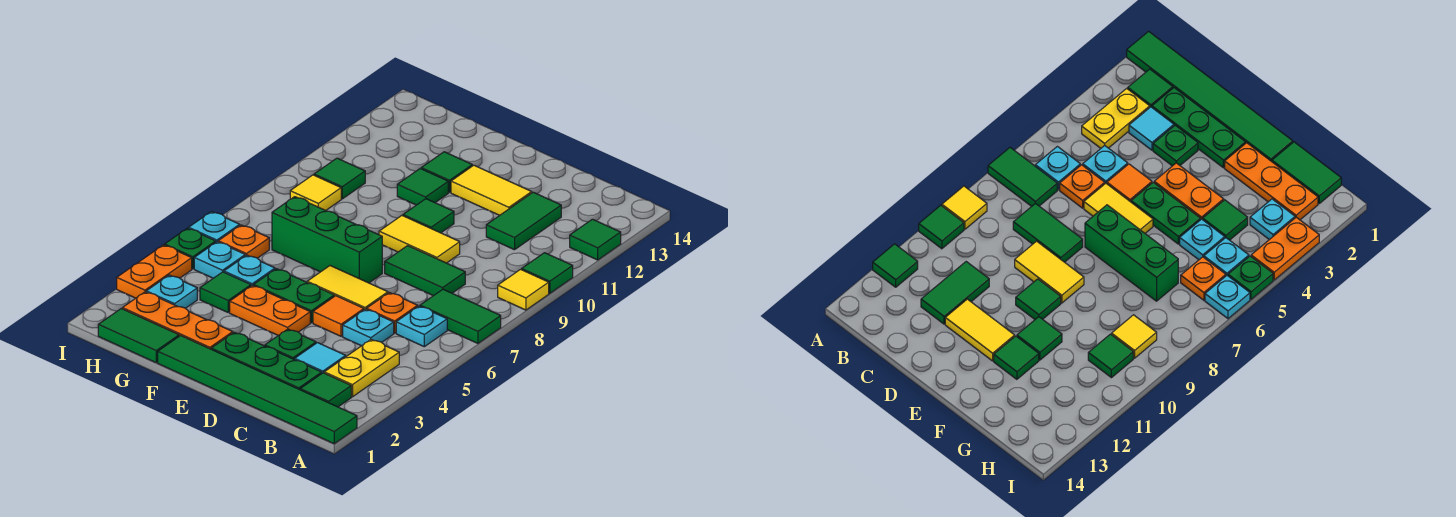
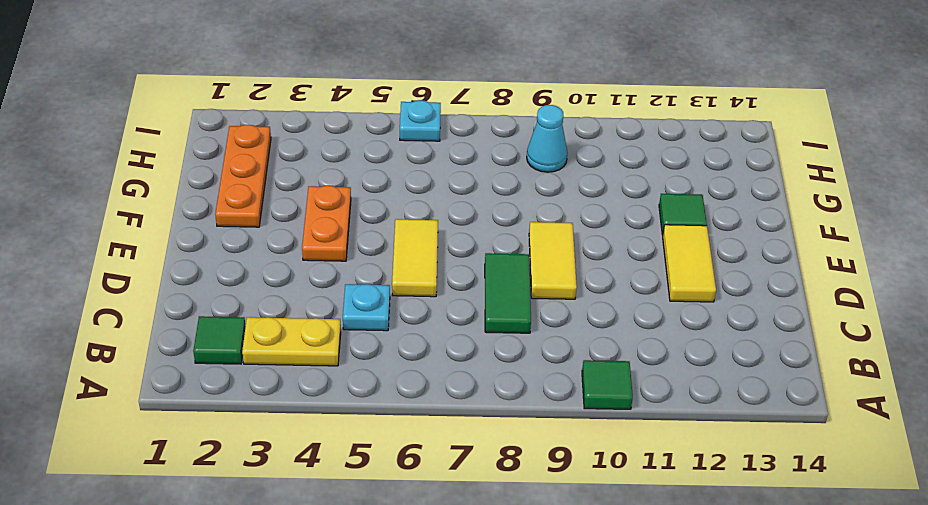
cyan cone H9 level 1 -> yellow tile H9 level 1
none -> green tile A1:F1 level 1
none -> green tile A7:B7 level 1
none -> yellow tile A9 level 1
none -> green tile A12 level 1

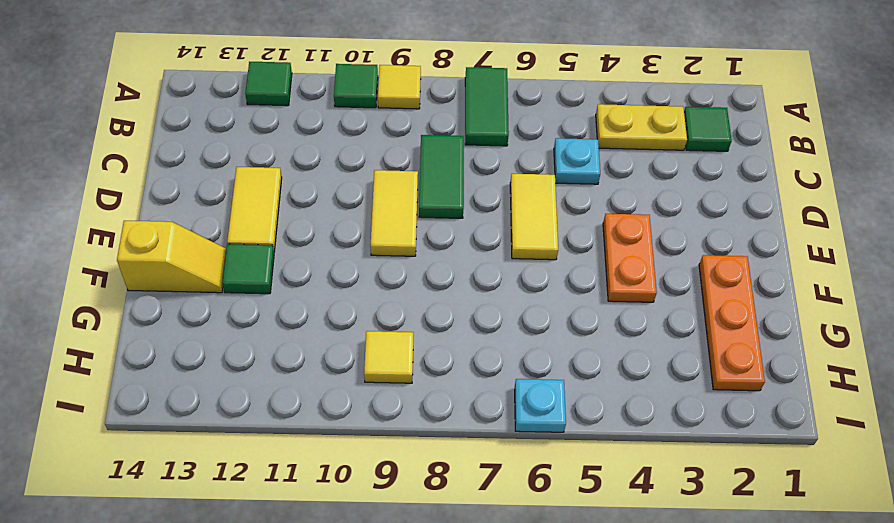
yellow slope F13:F14 level 1 top 14 -> none
none -> green tile A1:F1 level 1
none -> cyan plate B6 level 1
none -> green plate C2:E2 level 1
none -> cyan tile C3 level 1

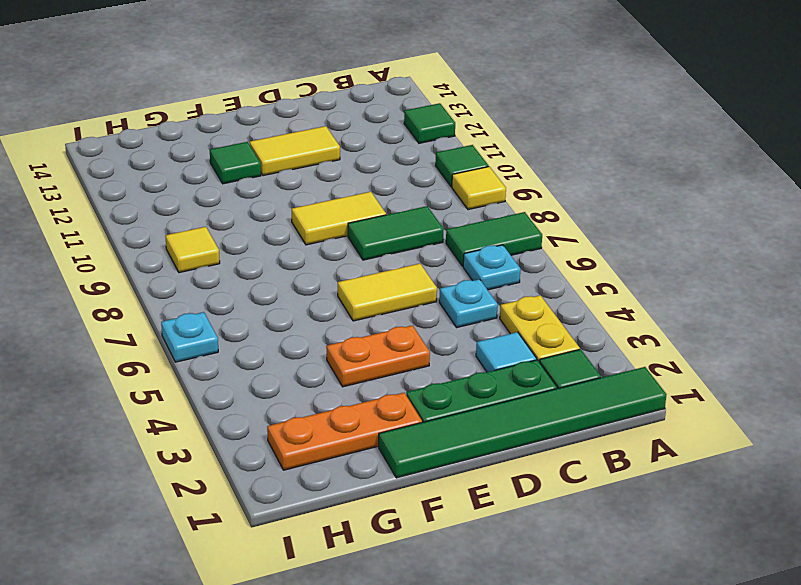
none -> orange plate C6 level 1
none -> green tile C11:C12 level 1
none -> green plate D3 level 1
none -> orange tile D5 level 1

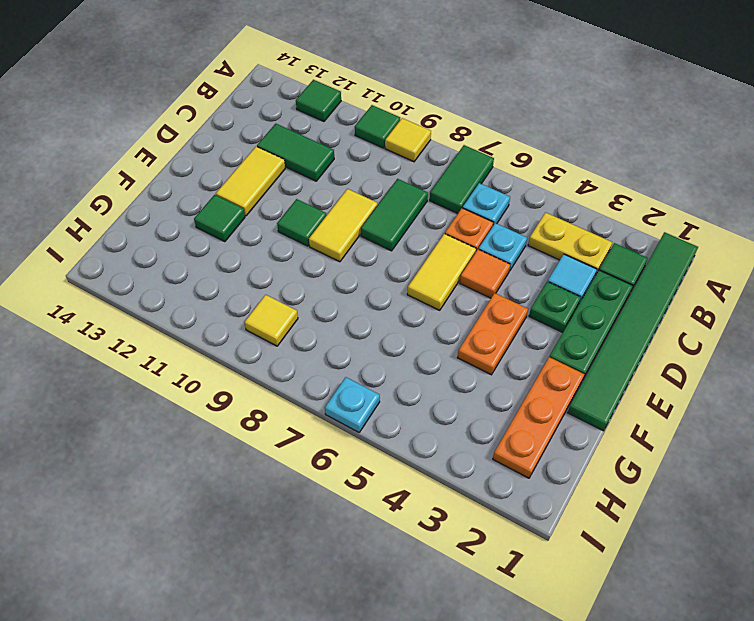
none -> green plate E5:F5 level 1
none -> green brick E7:G7 level 1
none -> green tile F11 level 1
none -> green tile G1:H1 level 1

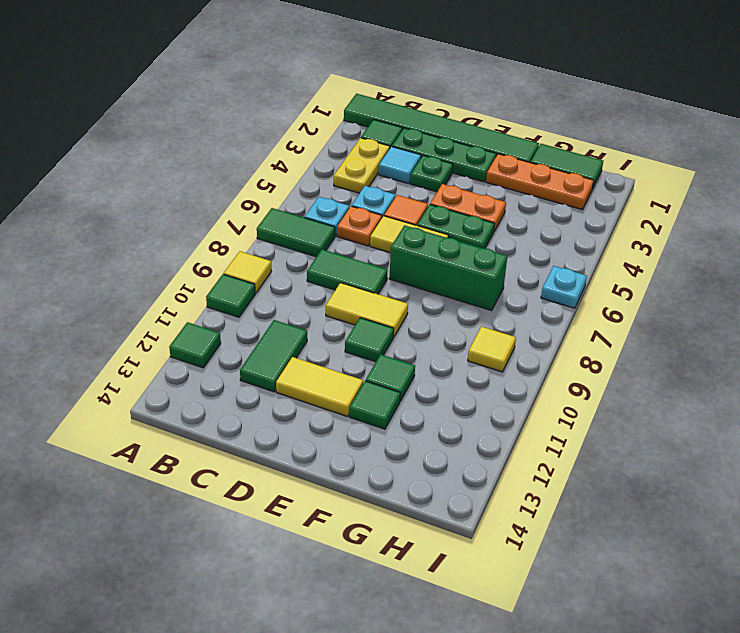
none -> green tile G4 level 1
none -> cyan plate G5 level 1
none -> cyan plate H3 level 1
none -> cyan plate H5 level 1

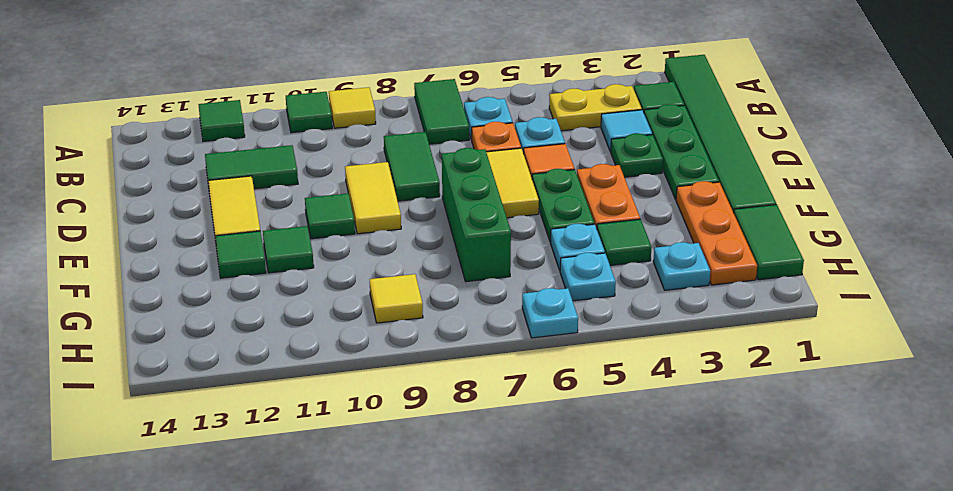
none -> orange plate H6 level 1
none -> green tile H10 level 1
none -> orange plate I3:I4 level 1
none -> green plate I5 level 1

